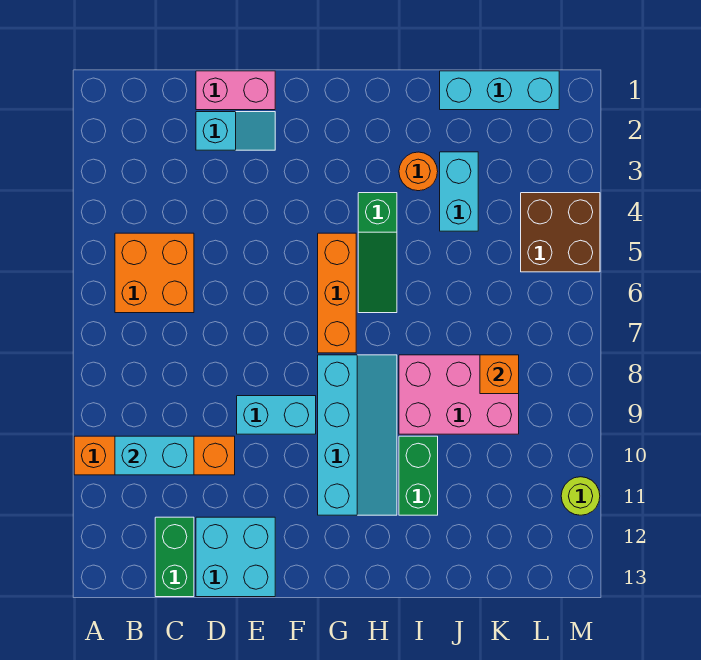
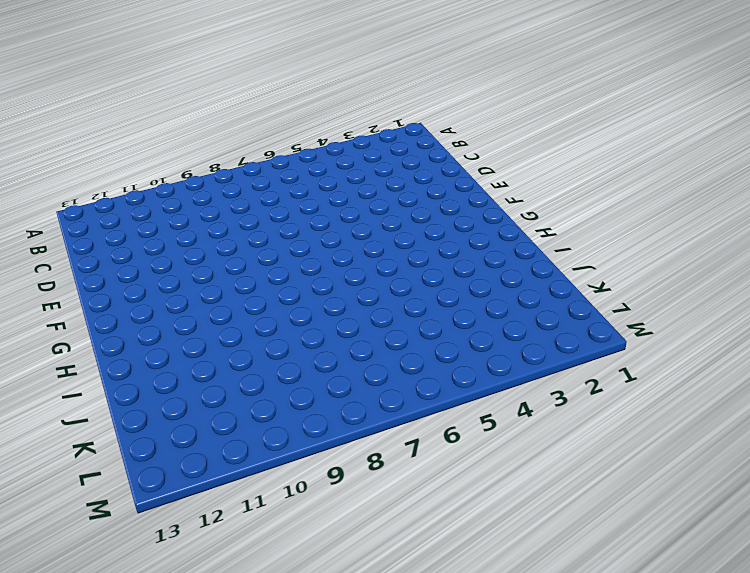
none -> orange brick A10:D10 level 1
none -> orange brick B5:C6 level 1
none -> green brick C12:C13 level 1

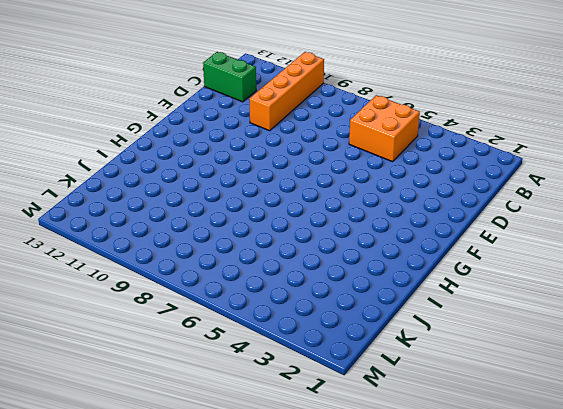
none -> pink brick D1:E1 level 1
none -> cyan slope D2:E2 level 1 top D
none -> cyan brick D12:E13 level 1

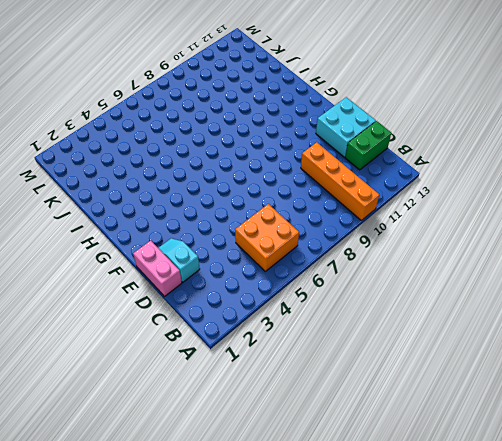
none -> cyan brick E9:F9 level 1
none -> orange brick G5:G7 level 1
none -> cyan slope G8:H11 level 1 top G

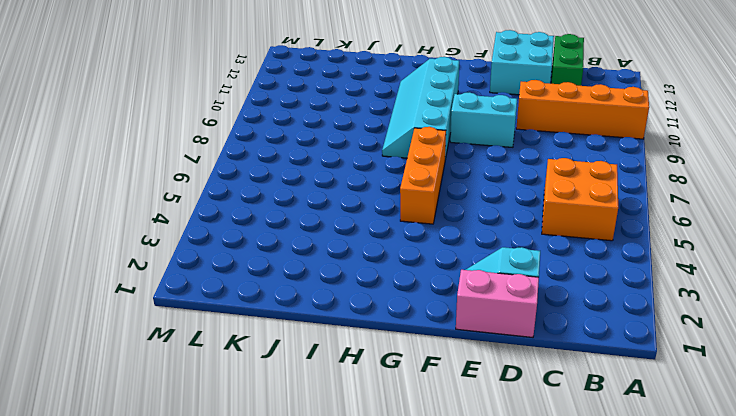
none -> green slope H4:H6 level 1 top 4
none -> orange round brick I3 level 1
none -> pink brick I8:K9 level 1

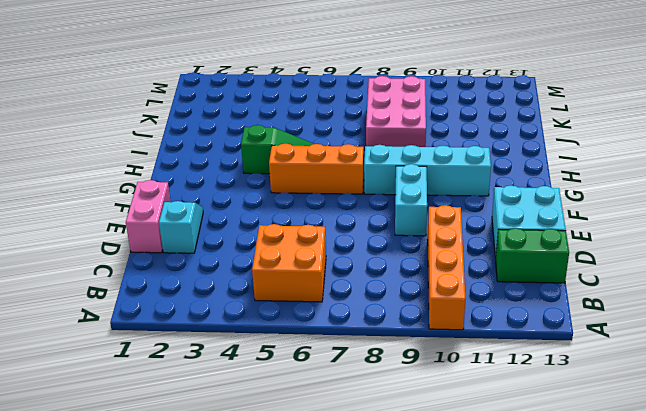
none -> orange round brick I3 level 1
none -> green brick I10:I11 level 1
none -> cyan brick J1:L1 level 1

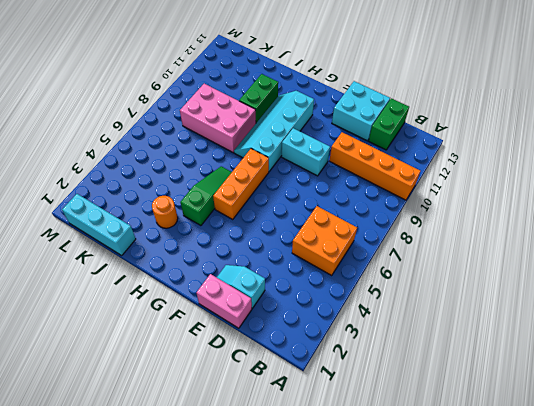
none -> cyan brick J3:J4 level 1
none -> brown brick L4:M5 level 1
none -> lime round brick M11 level 1

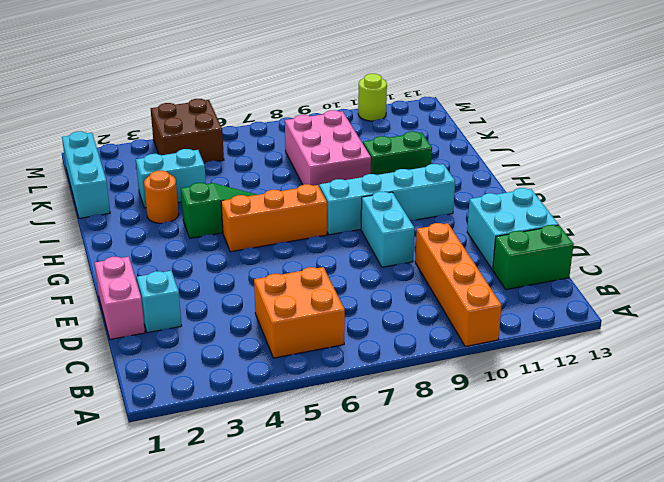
none -> cyan brick B10:C10 level 2
none -> orange brick K8 level 2

